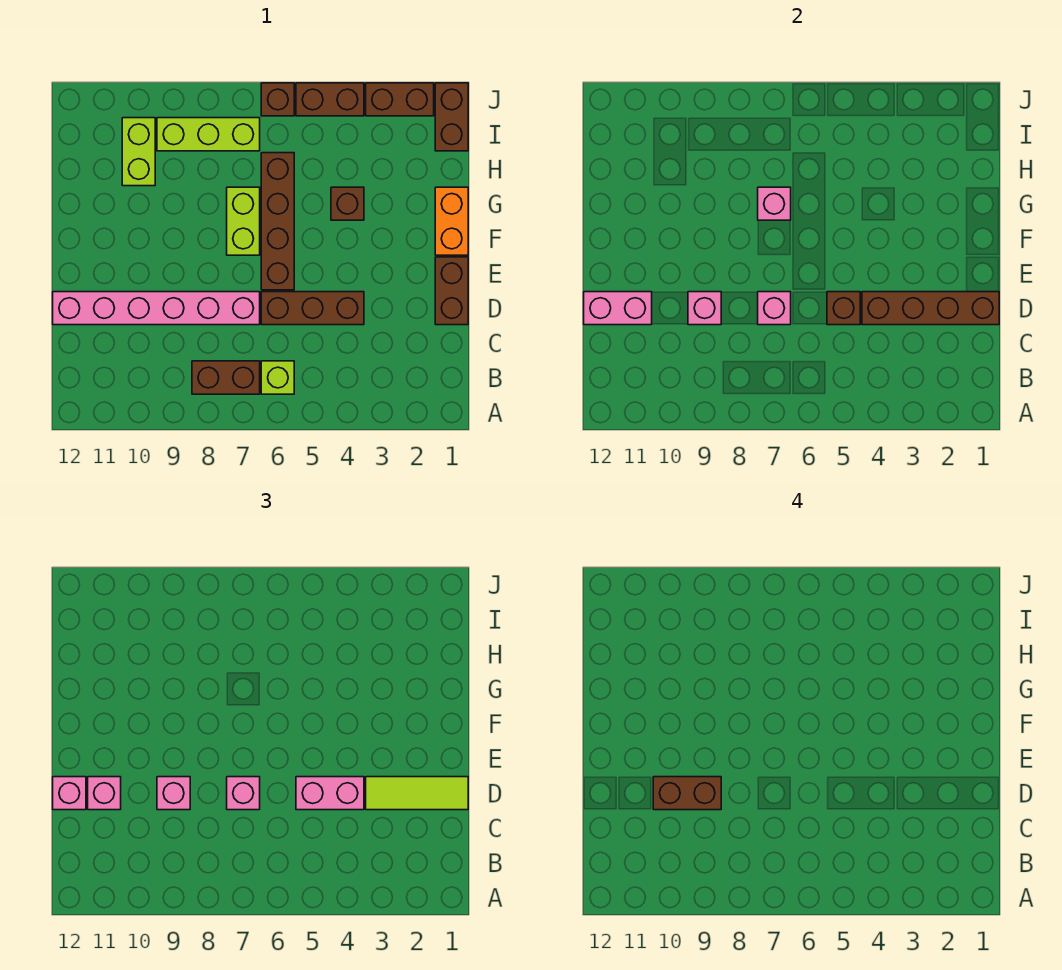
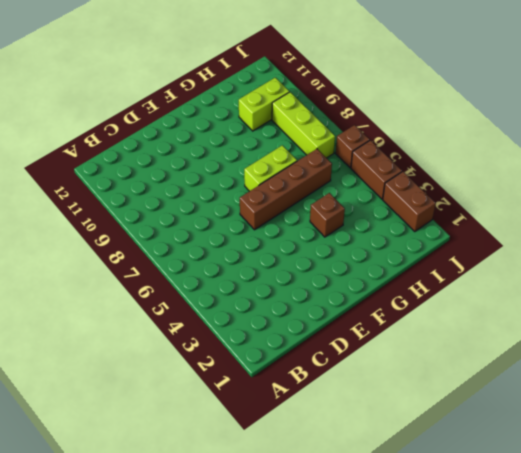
none -> lime brick B6 level 1
none -> brown brick B7:B8 level 1
none -> brown brick D1:E1 level 1

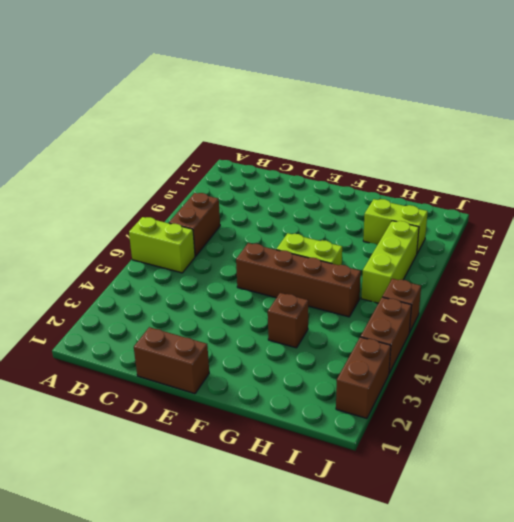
lime brick A6:B6 level 1 -> lime brick B6 level 1
none -> brown brick D4:D6 level 1
none -> pink brick D7:D12 level 1
none -> orange brick F1:G1 level 1

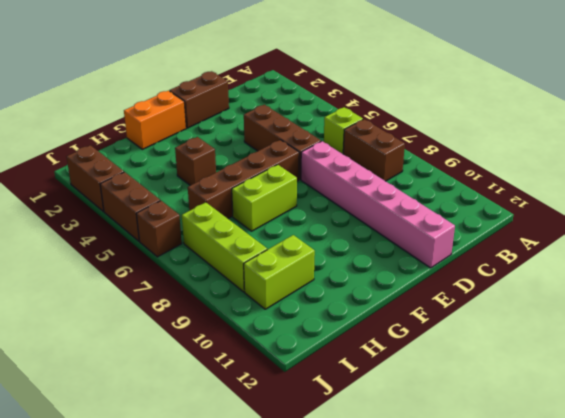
none -> brown brick I1:J1 level 1
none -> brown brick D1:D4 level 2
none -> brown brick D5 level 2

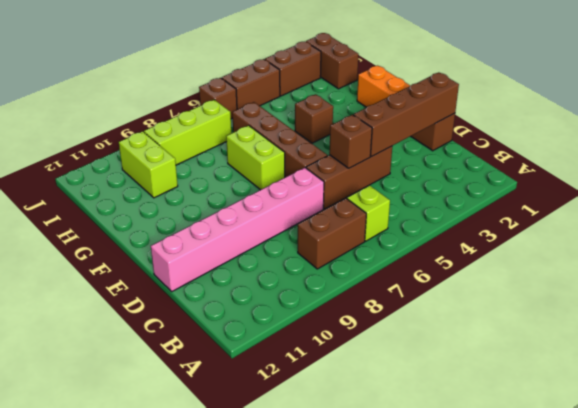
none -> pink brick D7 level 2
none -> pink brick D9 level 2
none -> pink brick D11:D12 level 2

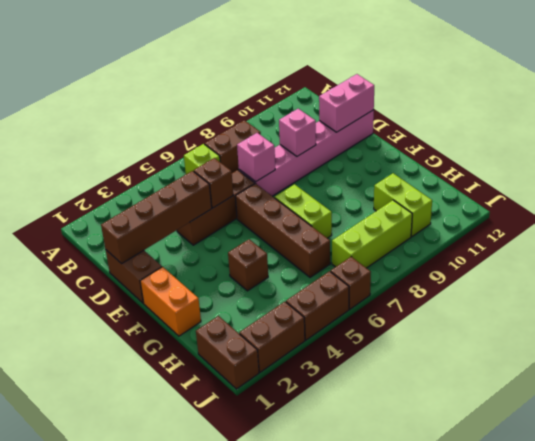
none -> pink brick G7 level 2
none -> lime tile D1:D3 level 3
none -> pink brick D4:D5 level 3

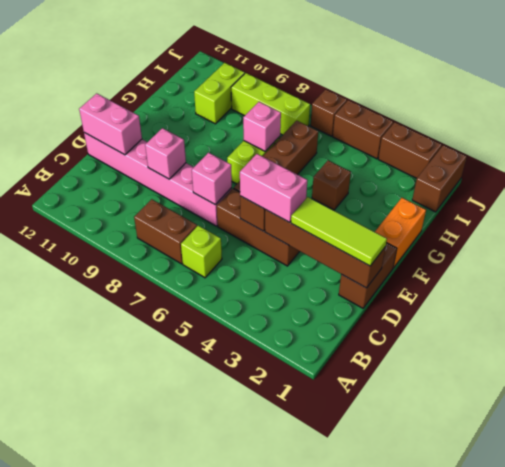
none -> pink brick D7 level 3
none -> pink brick D9 level 3
none -> pink brick D11 level 3

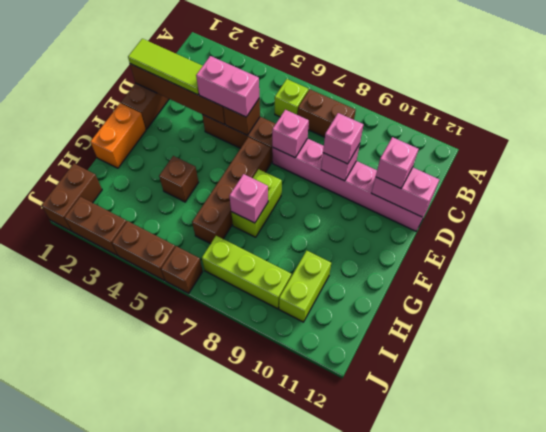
none -> pink brick D7 level 3
none -> pink brick D12 level 3
none -> brown brick D9:D10 level 4

